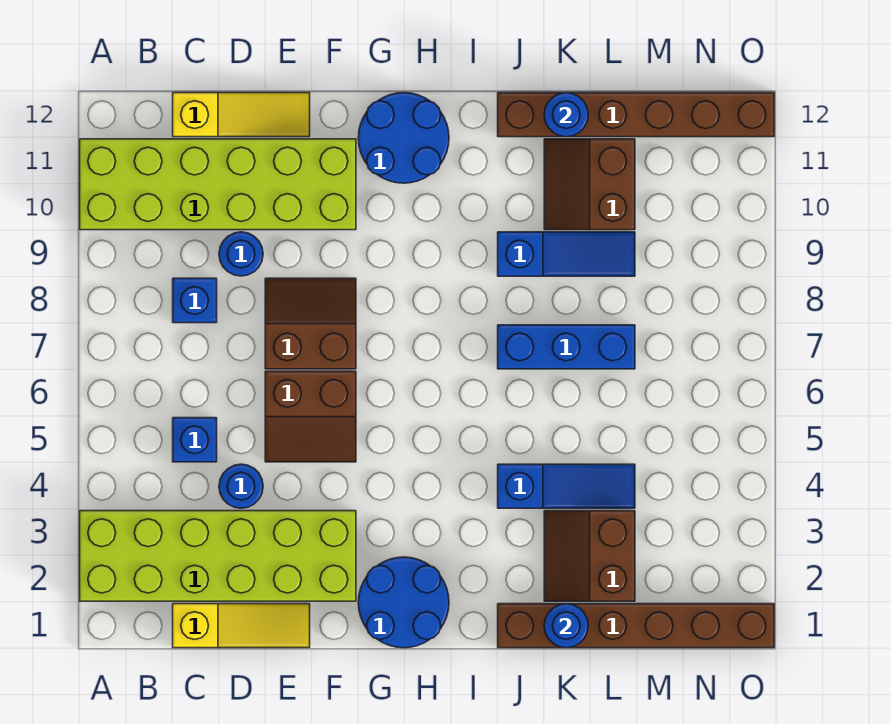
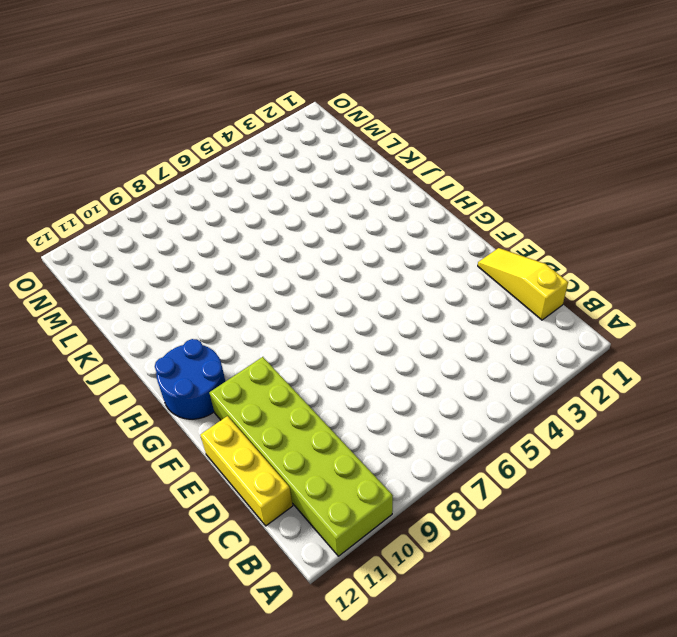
yellow brick C12:E12 level 1 -> yellow slope C12:E12 level 1 top C
none -> lime brick A2:F3 level 1
none -> blue brick C5 level 1
none -> blue brick C8 level 1

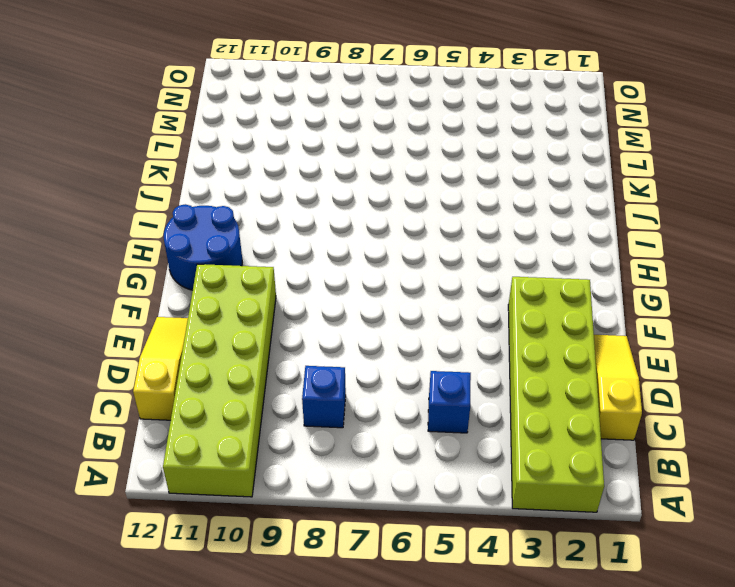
none -> blue round brick D4 level 1
none -> blue round brick D9 level 1
none -> brown slope E5:F6 level 1 top 6

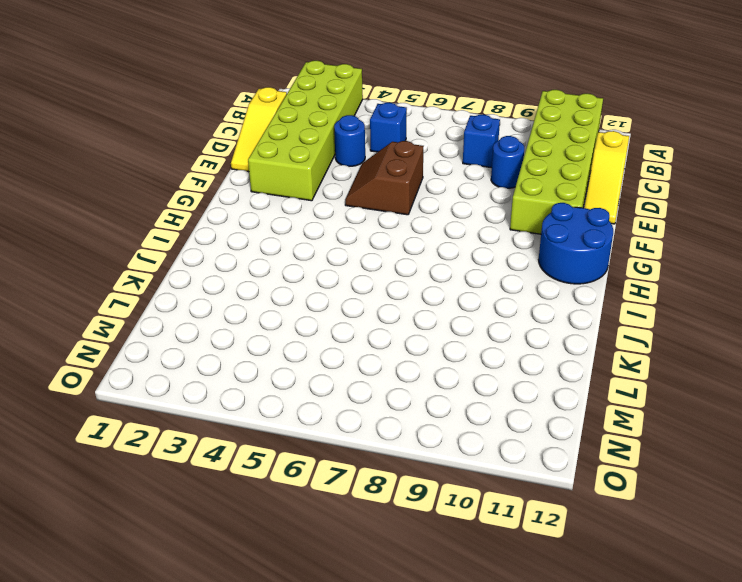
none -> brown slope E7:F8 level 1 top 7
none -> blue round brick G1:H2 level 1
none -> brown brick J1:O1 level 1

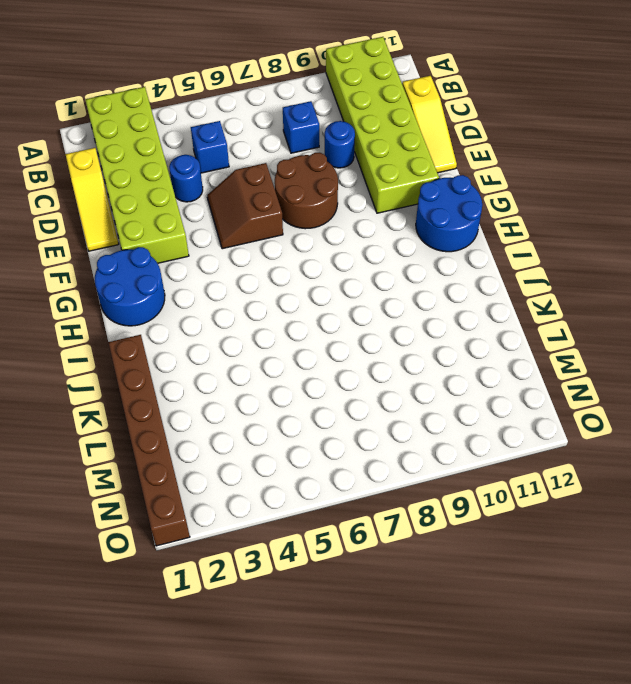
brown round brick E7:F8 level 1 -> brown slope E7:F8 level 1 top 7
none -> blue slope J4:L4 level 1 top J
none -> blue brick J7:L7 level 1
none -> blue slope J9:L9 level 1 top J

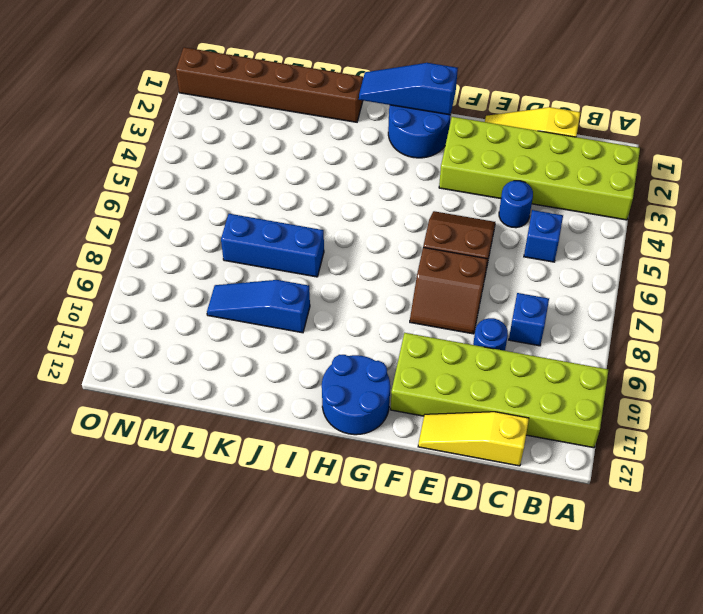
blue slope G1:I1 level 2 top G -> blue slope J4:L4 level 1 top J
none -> brown brick J12:O12 level 1
none -> brown slope K2:L3 level 1 top L
none -> brown slope K10:L11 level 1 top L

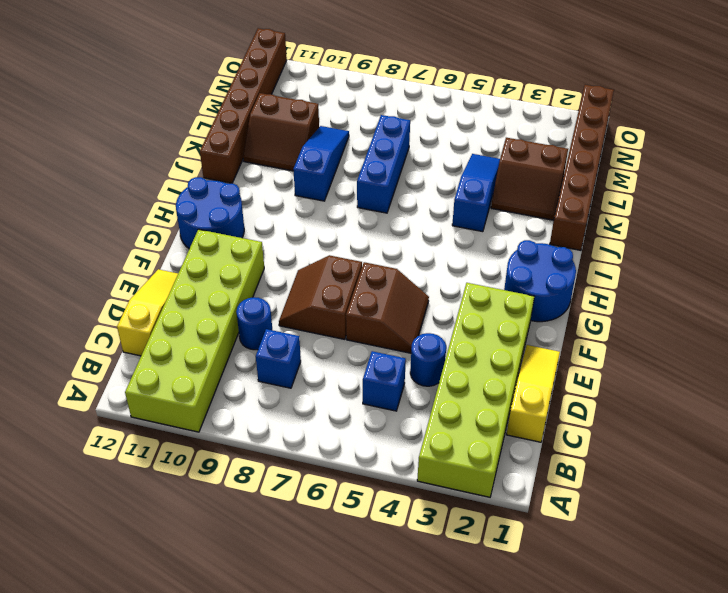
none -> blue round brick K1 level 2
none -> blue round brick K12 level 2

